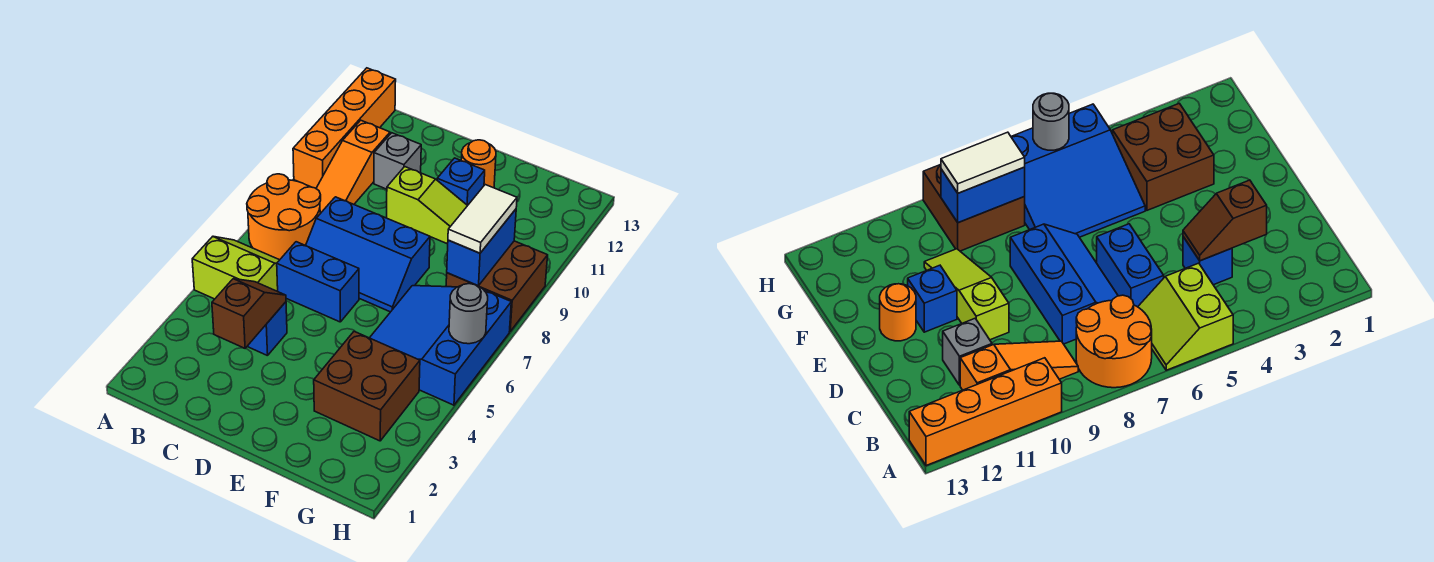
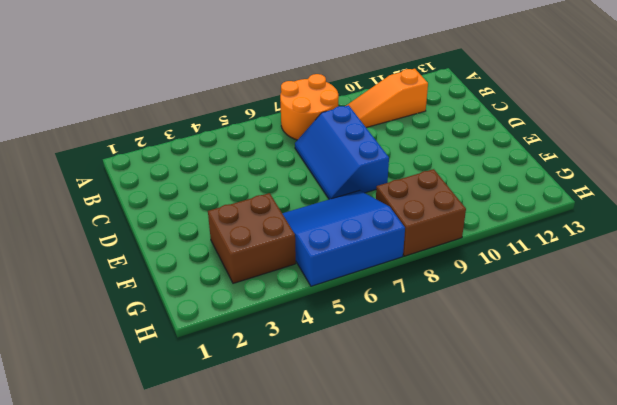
none -> lime slope A5:B6 level 1 top 5
none -> orange brick A10:A13 level 1
none -> blue brick C4 level 1

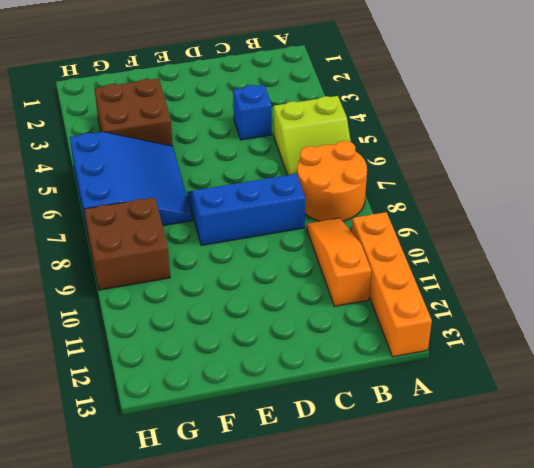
none -> blue brick C6:D6 level 1
none -> grey brick C11 level 1
none -> lime slope D10:F10 level 1 top D

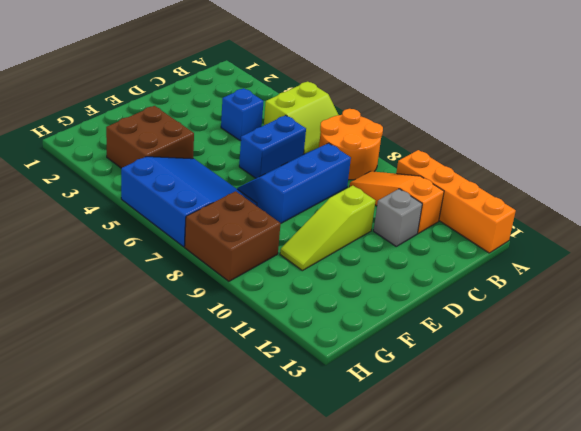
none -> blue brick E11 level 1
none -> orange round brick E12 level 1
none -> brown slope C3:C4 level 2 top 3

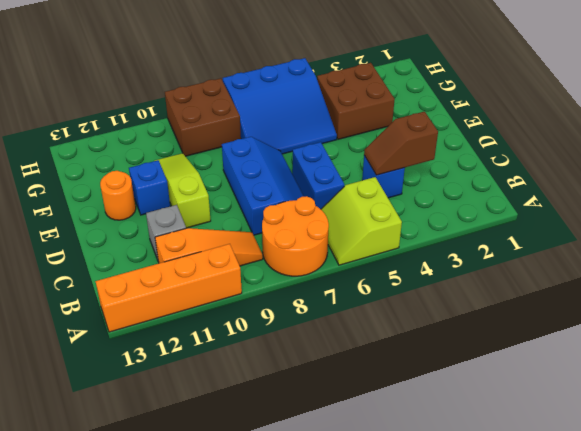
none -> blue brick G8:G9 level 2
none -> grey round brick H6 level 2
none -> white tile G8:G9 level 3

